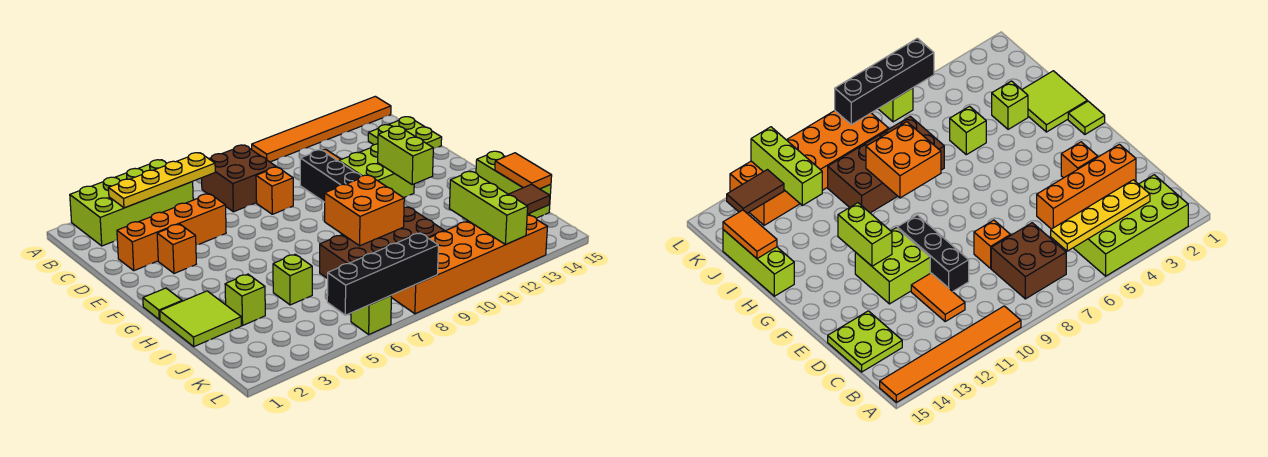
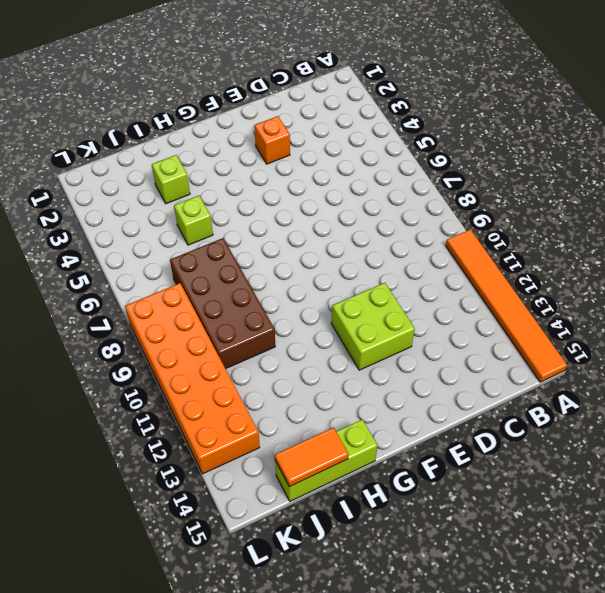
none -> lime brick A2:B5 level 1
none -> brown brick B7:C8 level 1
none -> orange tile C11:D11 level 1

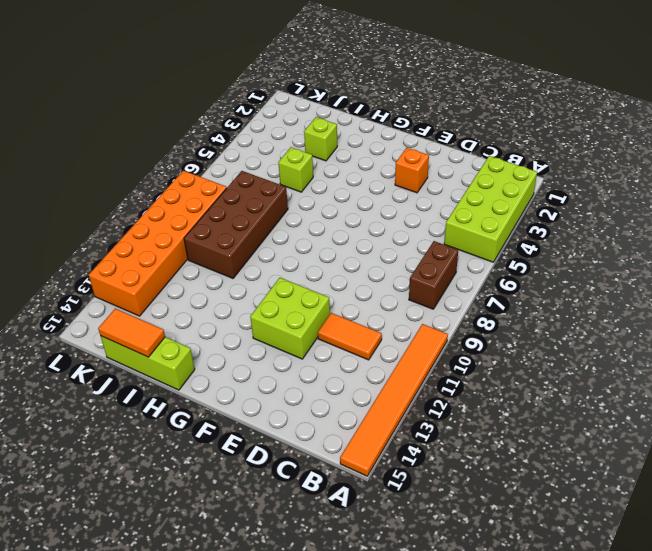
brown brick B7:B8 level 1 -> brown brick B7:C8 level 1
none -> lime plate C14:D15 level 1
none -> orange brick D2:D5 level 1
none -> orange brick D8 level 1

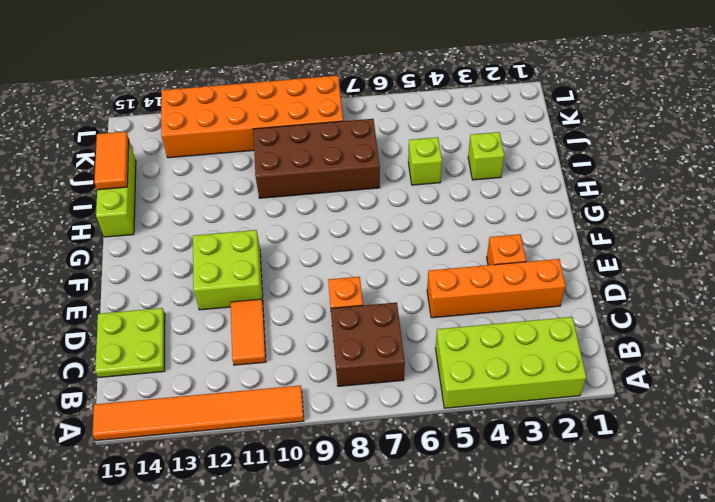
none -> black brick D10:F10 level 1
none -> lime tile G1 level 1
none -> lime tile H1:I2 level 1

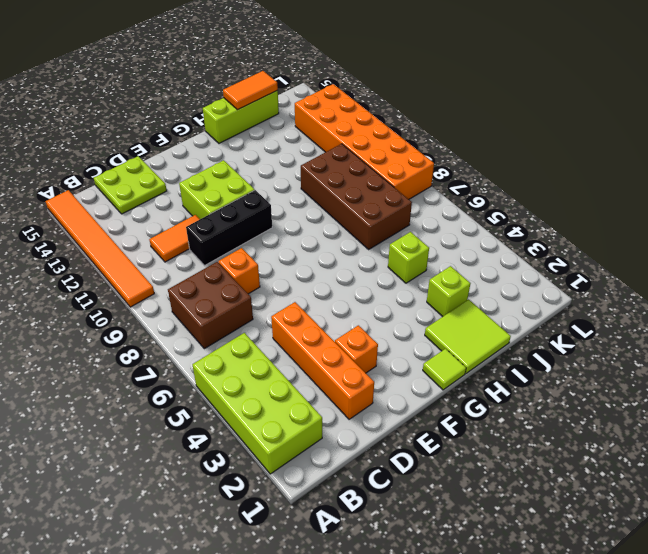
none -> lime brick L6 level 1
none -> yellow plate B3:B6 level 2
none -> lime brick F12:G12 level 2

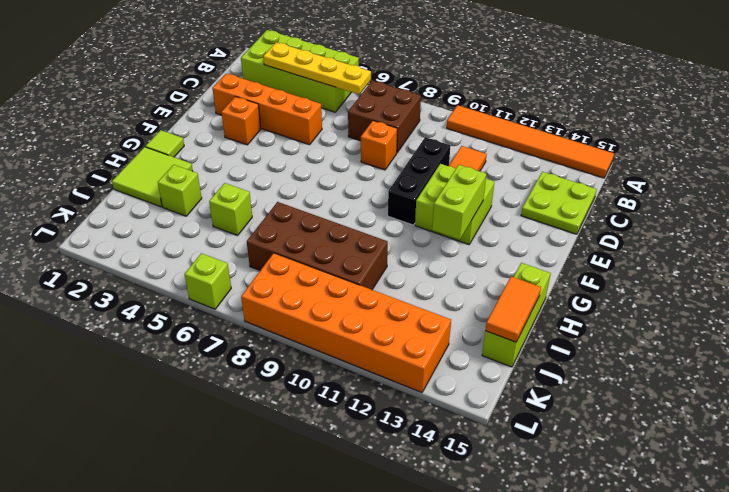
none -> orange brick H8:I9 level 2
none -> lime brick J12:L12 level 2
none -> brown tile K13:K14 level 2

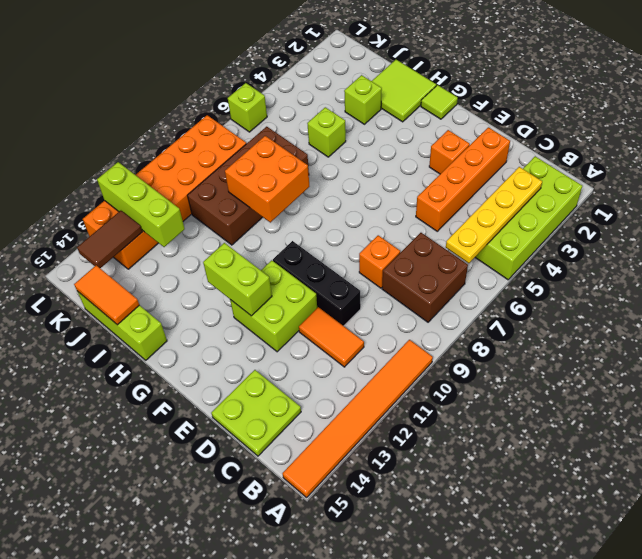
none -> black brick L5:L8 level 2

